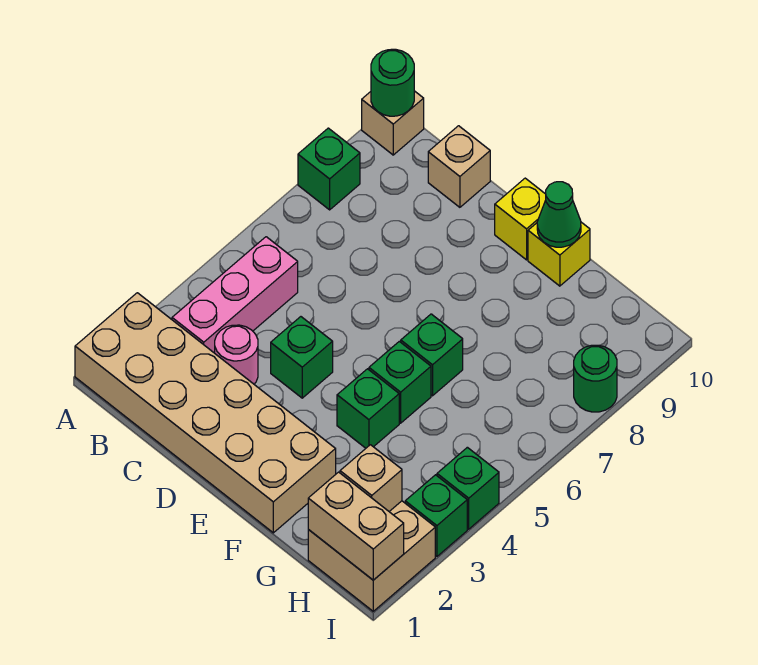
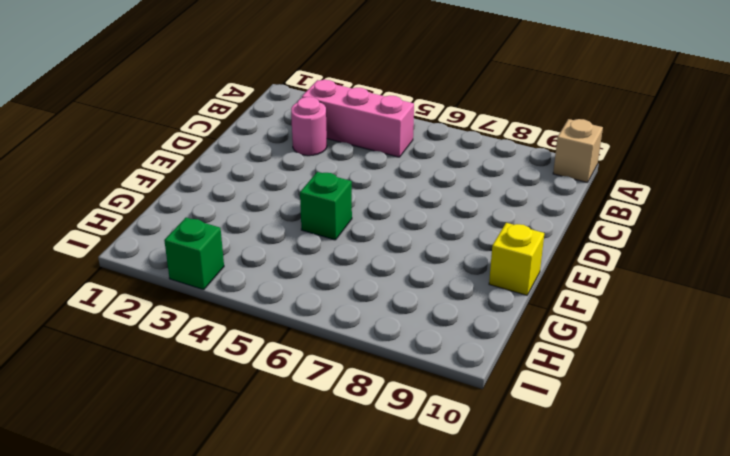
none -> tan brick A1:F2 level 1
none -> green brick A8 level 1
none -> tan brick C10 level 1

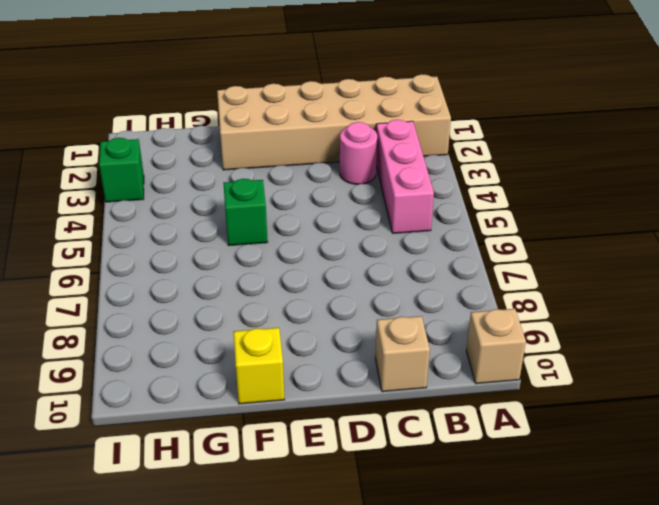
none -> green brick A8 level 1
none -> green brick D4 level 1
none -> yellow brick E10 level 1

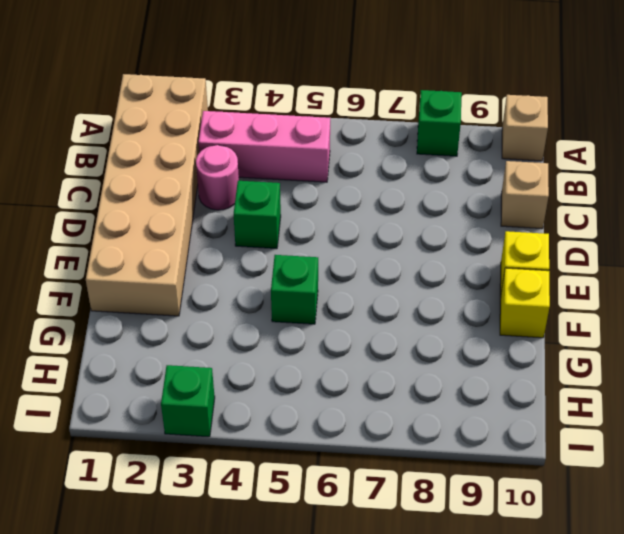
none -> green brick F4 level 1
none -> green brick F6 level 1
none -> tan brick H1:I2 level 1

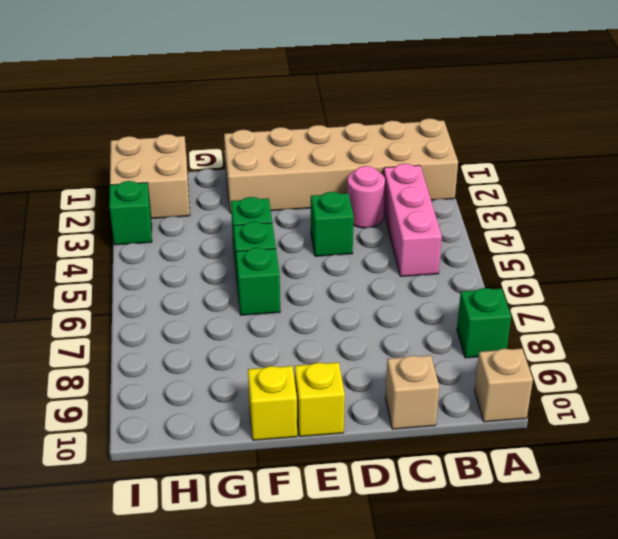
none -> green brick I4 level 1
none -> green round brick I8 level 1
none -> green round brick A10 level 2

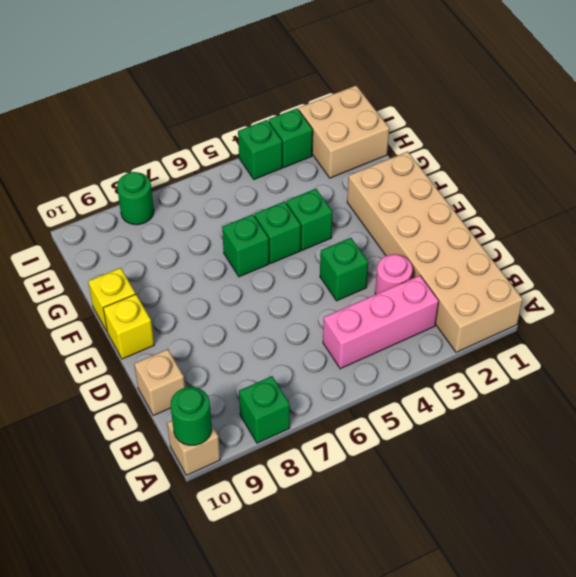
none -> green cone F10 level 2
none -> tan brick H1:I1 level 2
none -> tan brick H2 level 2

